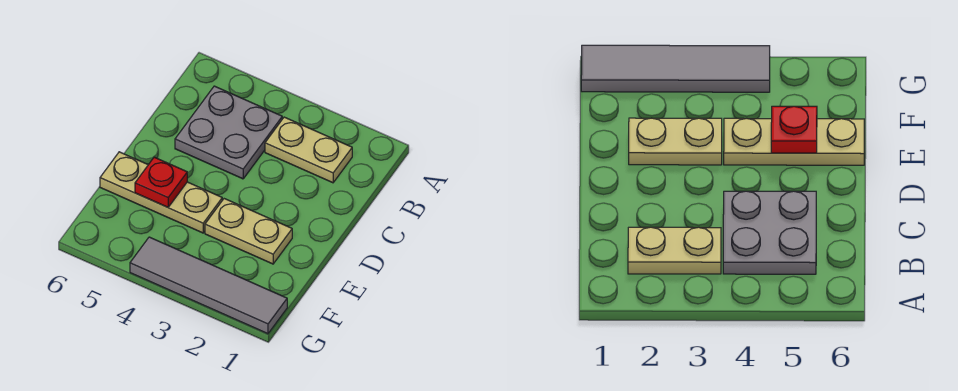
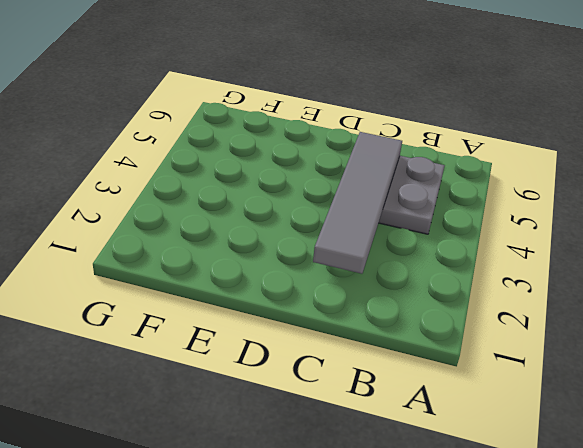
grey tile C2:C5 level 2 -> grey tile G1:G4 level 1
none -> tan plate B2:B3 level 1
none -> tan plate E2:E3 level 1

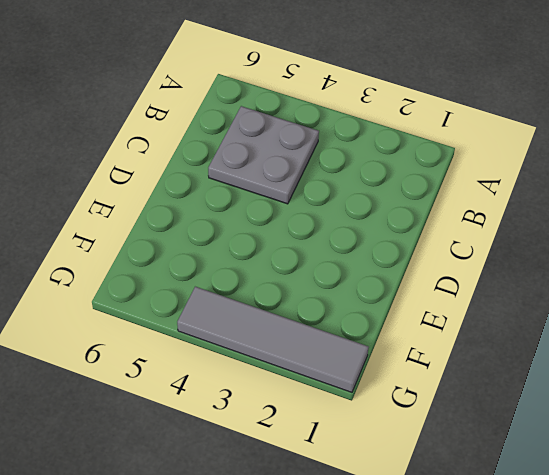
none -> tan plate B2:B3 level 1
none -> tan plate E2:E3 level 1

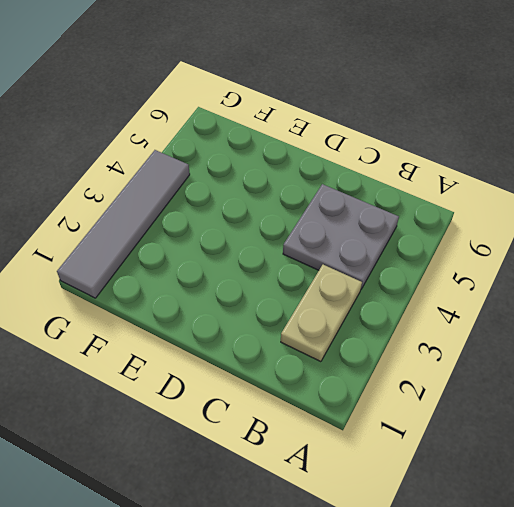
none -> tan plate E2:E3 level 1
none -> tan plate E4:E6 level 1

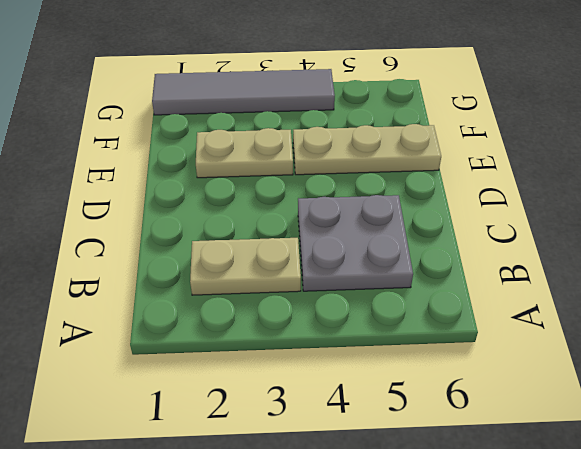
none -> red plate E5 level 2

